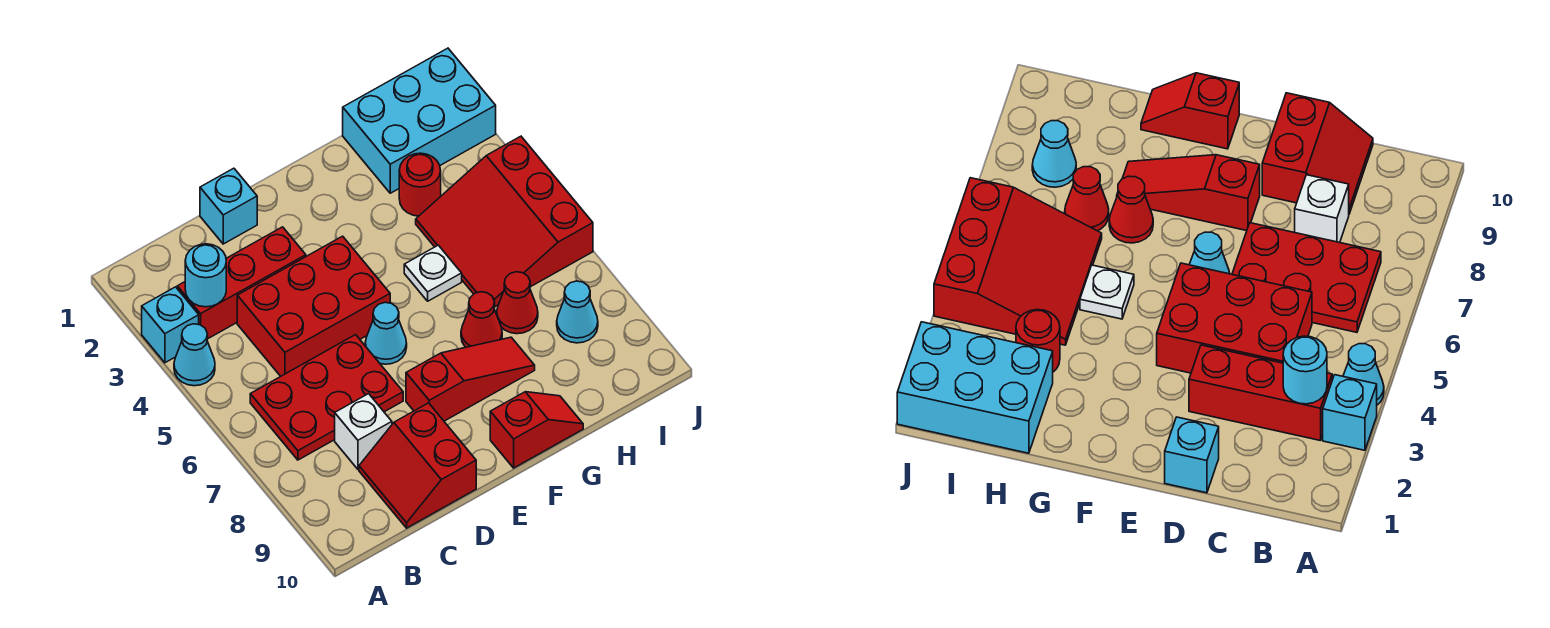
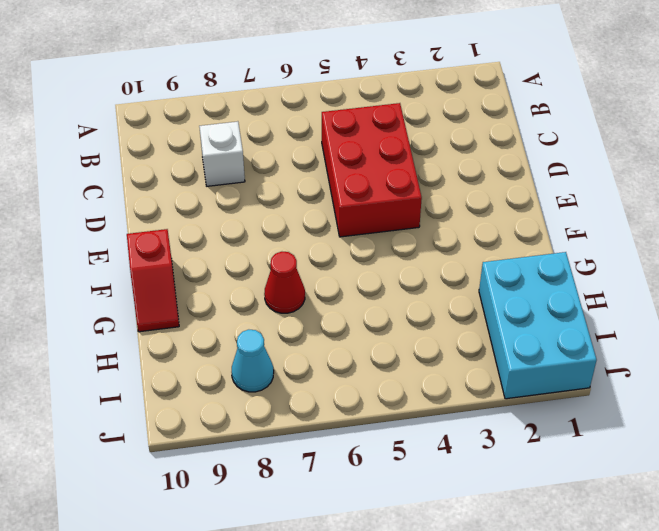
none -> cyan brick A3 level 1
none -> cyan cone A4 level 1
none -> red brick B3:D3 level 1

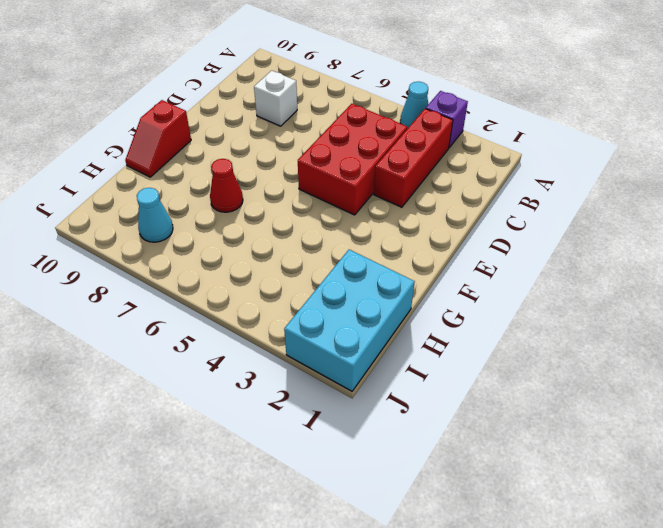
purple brick A3 level 1 -> cyan brick A3 level 1
none -> red plate B6:D7 level 1
none -> red slope C9:D10 level 1 top D
none -> cyan brick D1 level 1

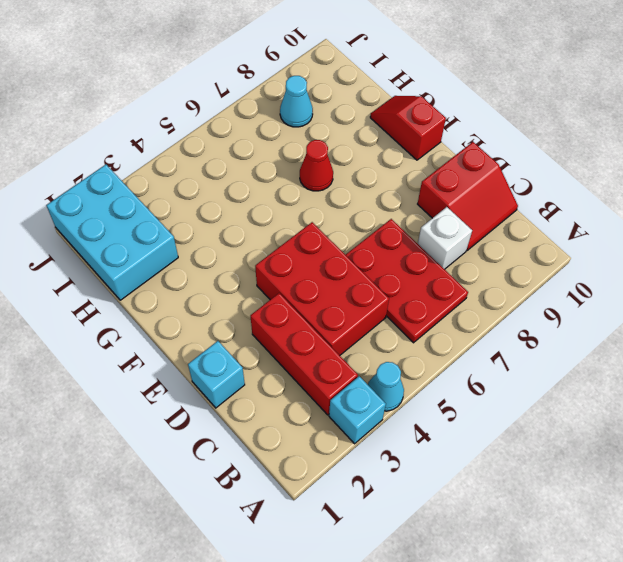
none -> cyan cone E6 level 1
none -> red slope E8:G8 level 1 top E
none -> white plate G5 level 1

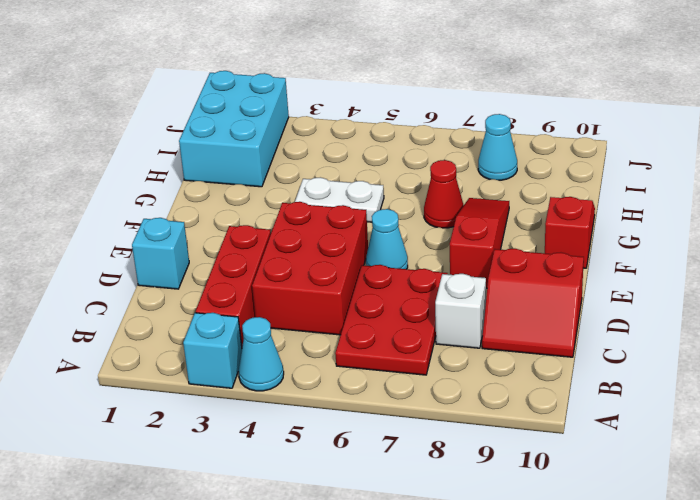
white plate G4:G5 level 1 -> white plate G5 level 1
none -> red round brick H3 level 1
none -> red slope H4:J6 level 1 top J
none -> red cone H7 level 1

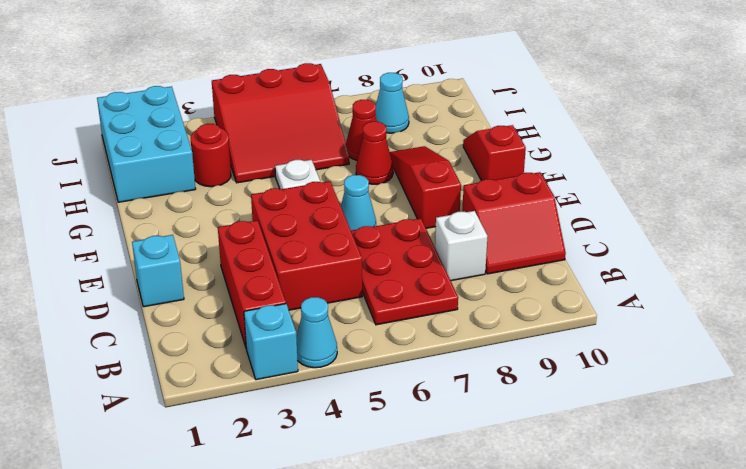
none -> cyan round brick B3 level 2

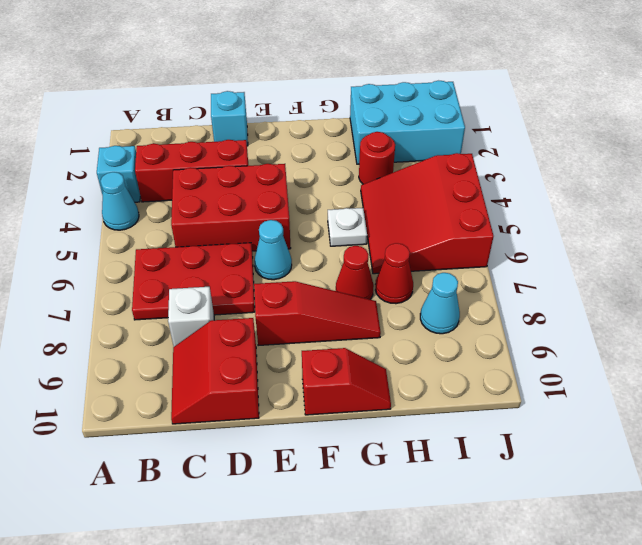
none -> cyan round brick B3 level 2

